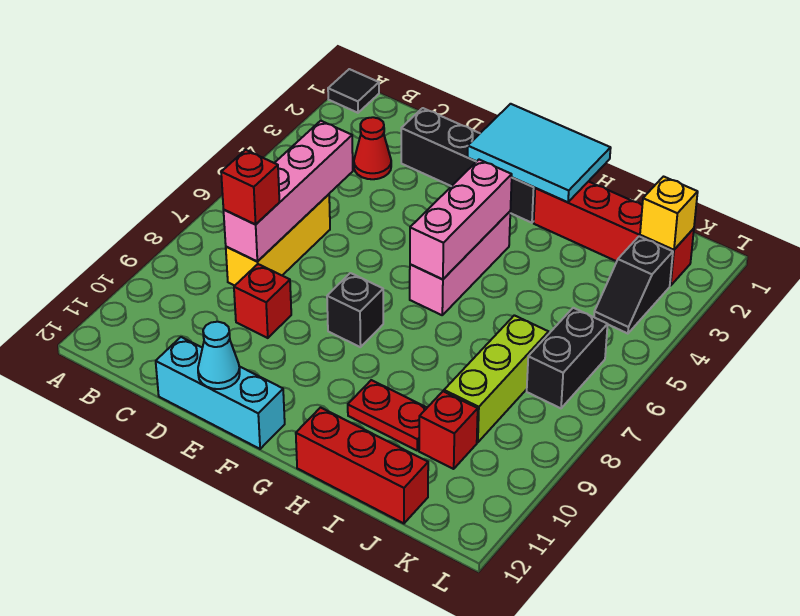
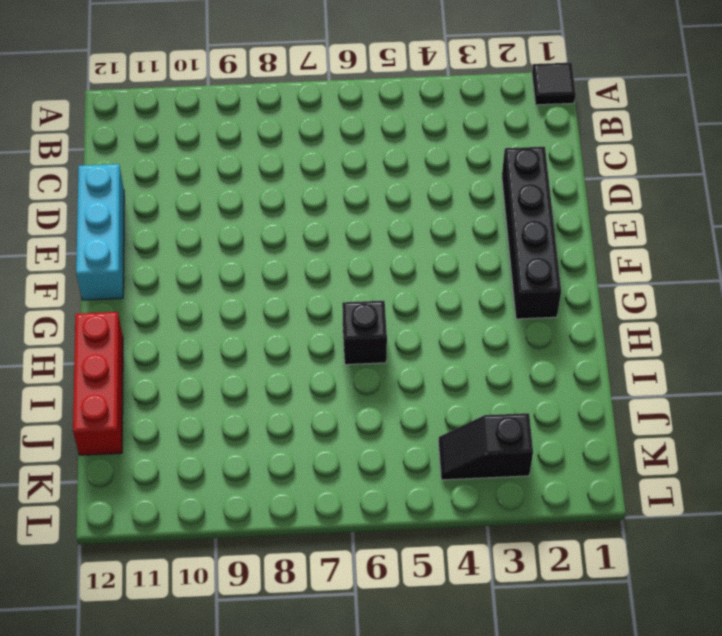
black brick H6 level 1 -> black brick F8 level 1
none -> red cone C3 level 1
none -> yellow brick C6:C8 level 1
none -> red brick D9 level 1

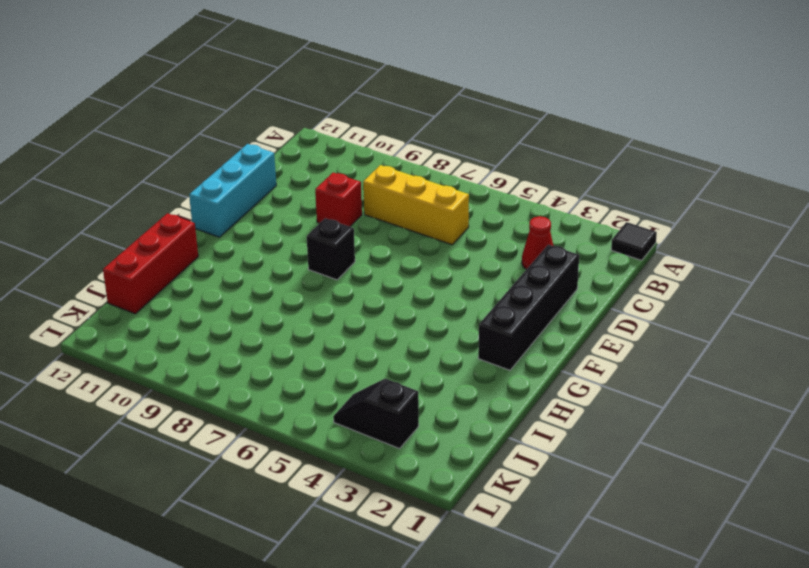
none -> pink brick G4:G6 level 1
none -> red brick H2:K2 level 1
none -> red plate H10:I10 level 1

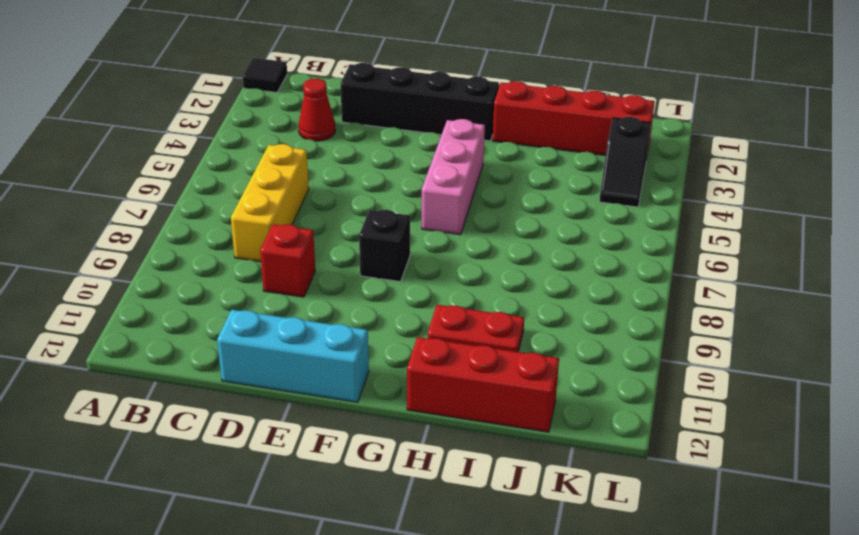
none -> lime brick J7:J9 level 1
none -> red brick J10 level 1
none -> black brick K6:K7 level 1

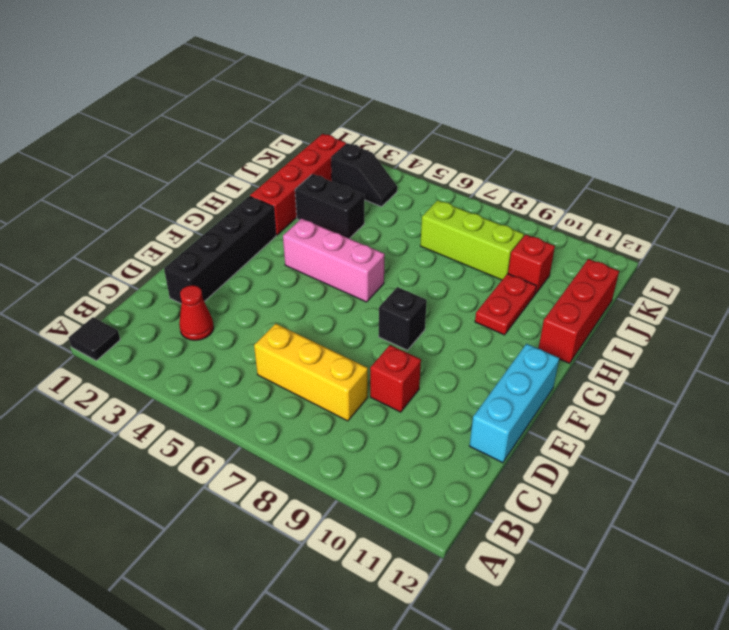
black brick I3:I4 level 1 -> black brick K6:K7 level 1
none -> pink brick C5:C8 level 2
none -> cyan cone E12 level 2
none -> cyan tile F1:H2 level 2

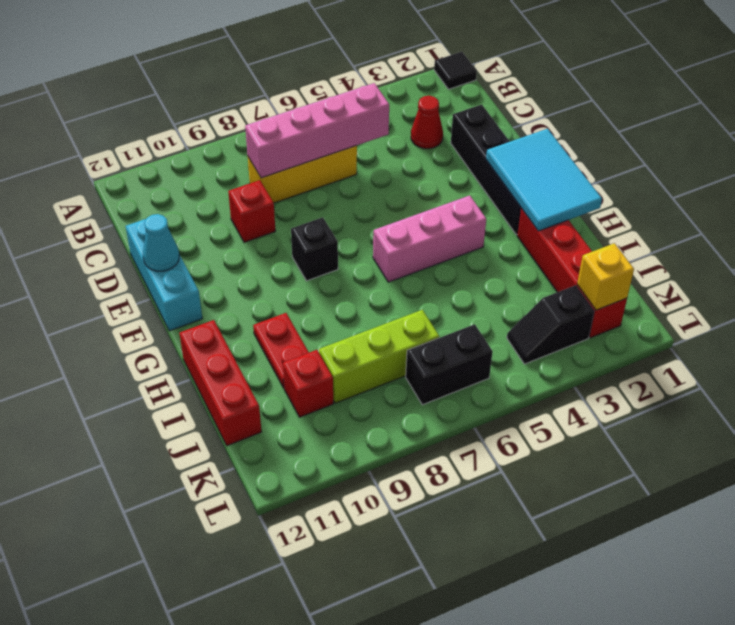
none -> pink brick G4:G6 level 2
none -> red brick C8 level 3

